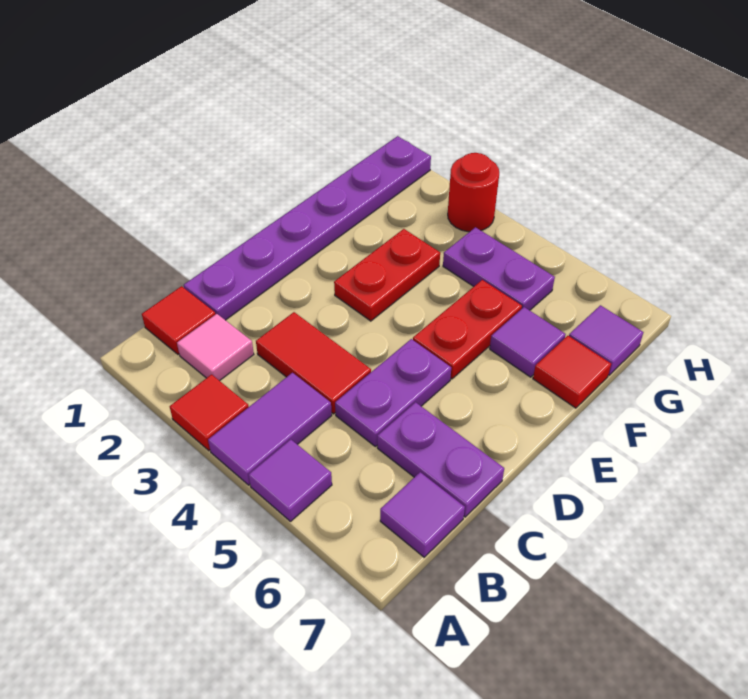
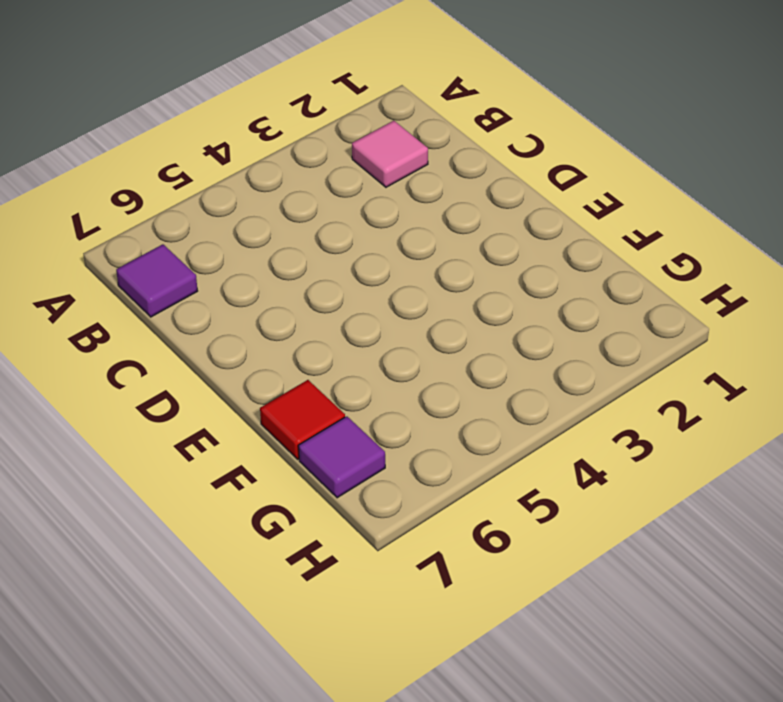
none -> red tile A3 level 1
none -> purple tile A4:B4 level 1
none -> purple tile A5 level 1

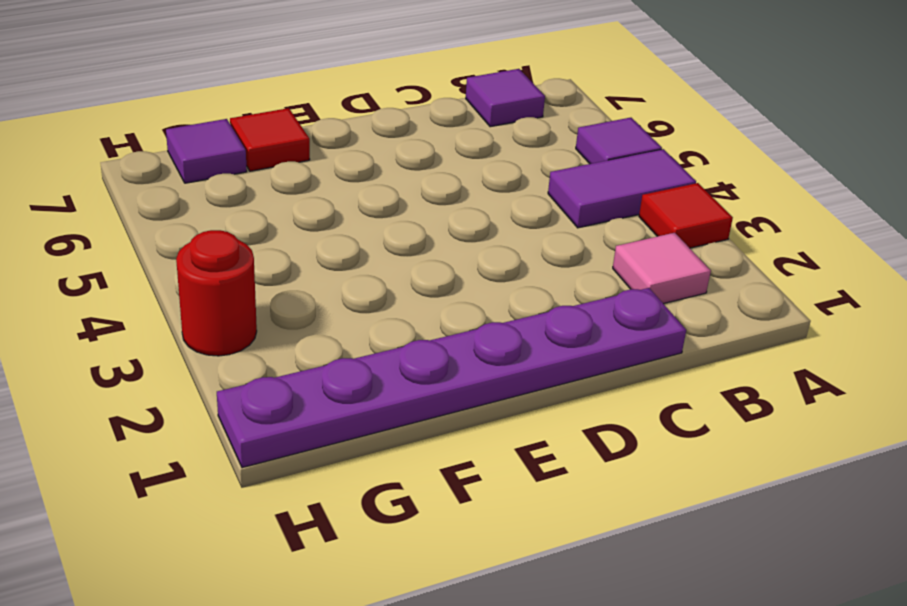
none -> red tile B1 level 1
none -> red tile C3:C4 level 1
none -> purple plate C5:D5 level 1

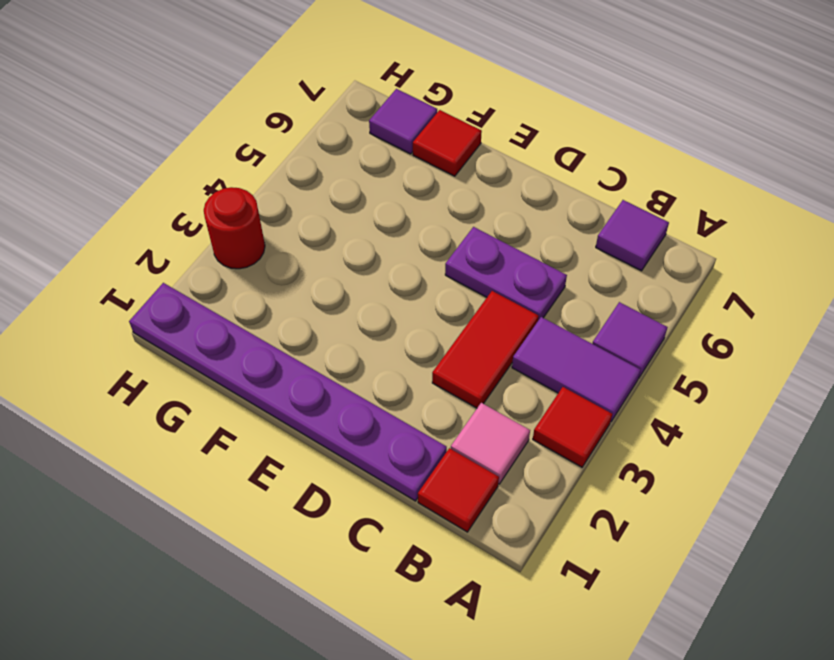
none -> purple plate C6:C7 level 1
none -> red plate E3:F3 level 1
none -> red plate E5:F5 level 1

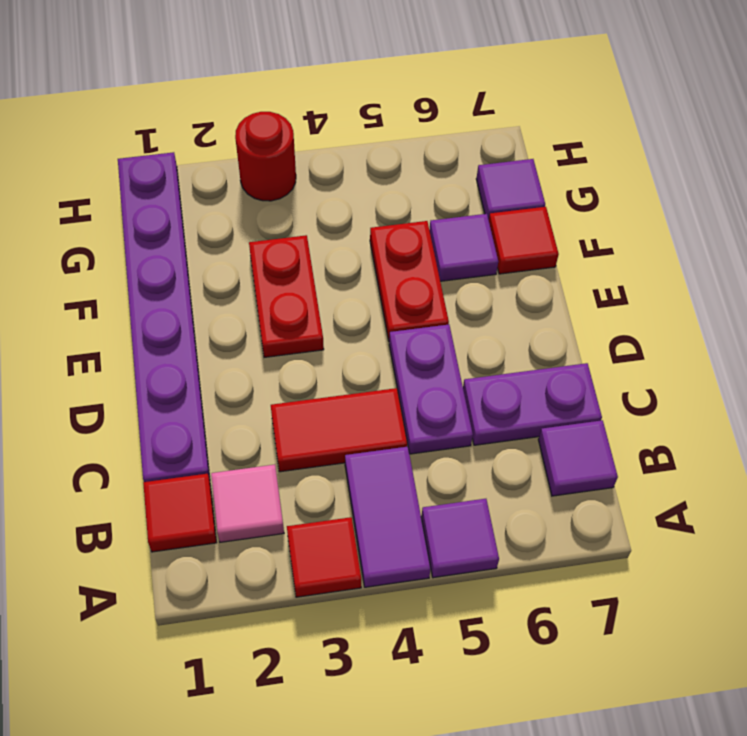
none -> purple plate G4:G5 level 1

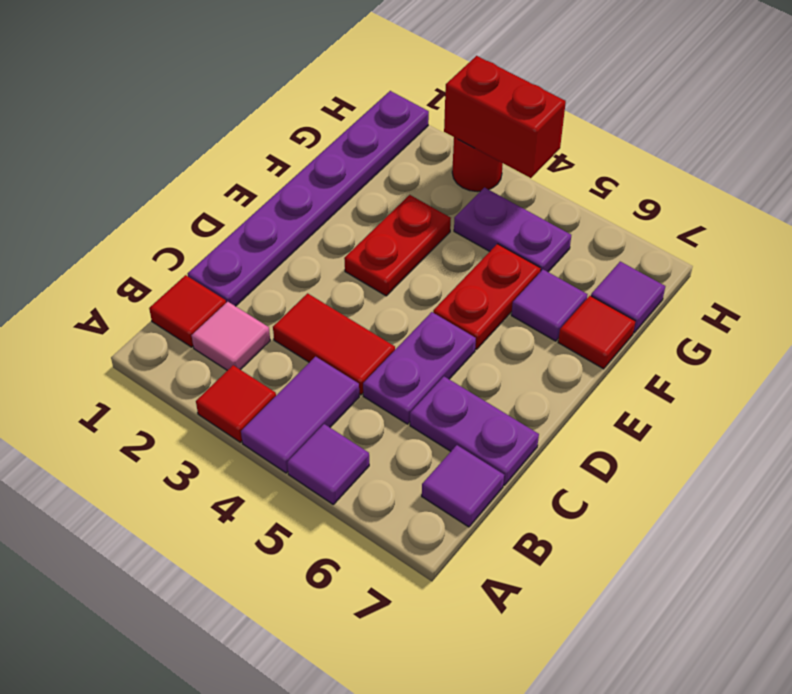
red brick H3:H4 level 2 -> none

